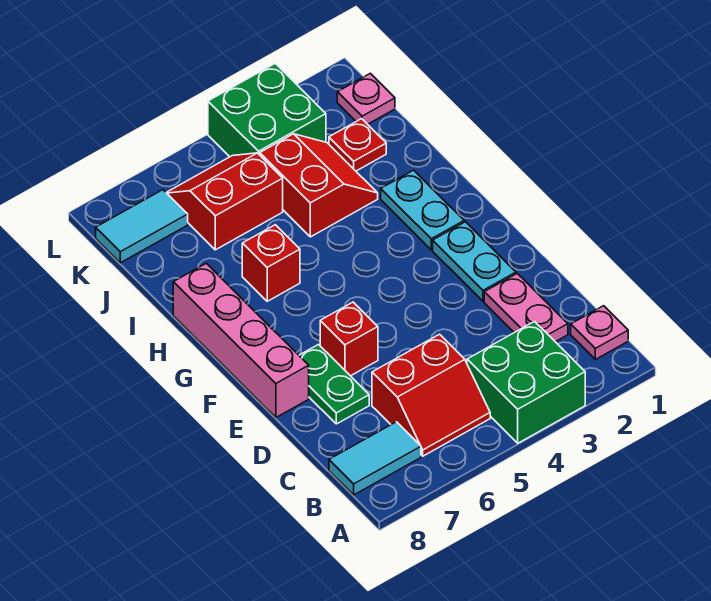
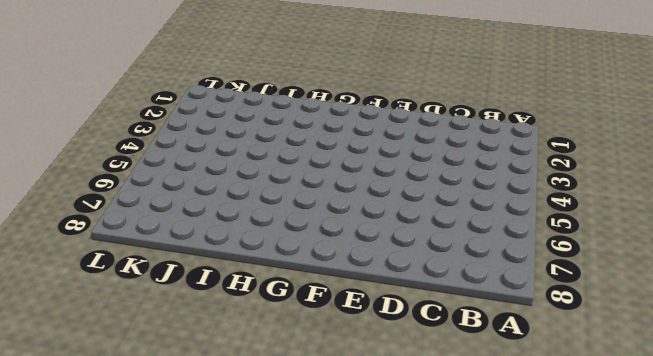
none -> green brick A3:B4 level 1
none -> pink plate B1 level 1
none -> red slope B5:C6 level 1 top C

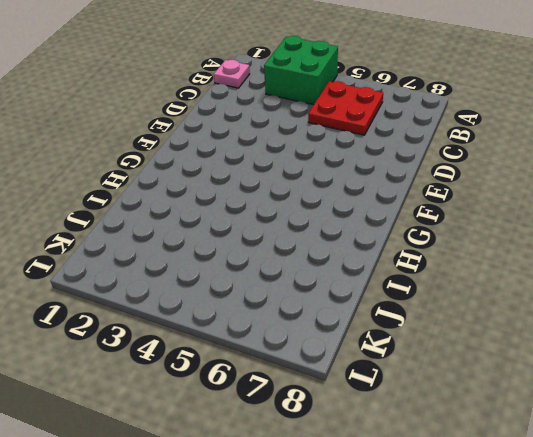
red plate B5:C6 level 1 -> red slope B5:C6 level 1 top C
none -> cyan tile B7:B8 level 1
none -> pink plate C2:D2 level 1
none -> green plate D7:E7 level 1

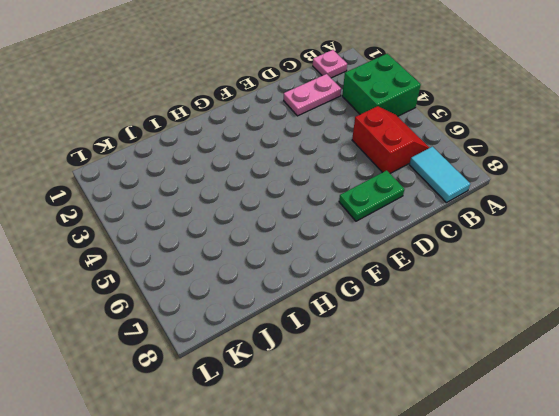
none -> cyan plate E2:F2 level 1
none -> red brick E6 level 1
none -> pink brick E8:H8 level 1

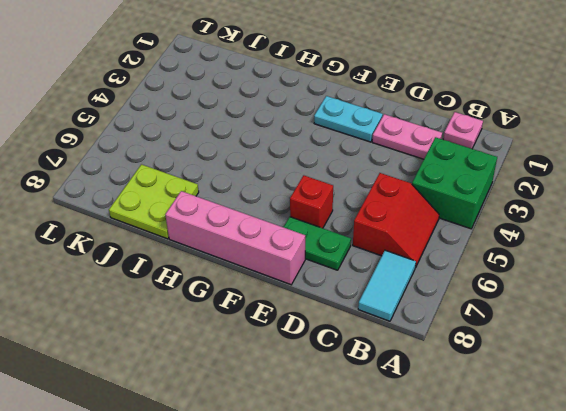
lime plate I7:J8 level 1 -> none
none -> cyan plate G2:H2 level 1
none -> red brick H6 level 1
none -> red slope I3:J4 level 1 top 4

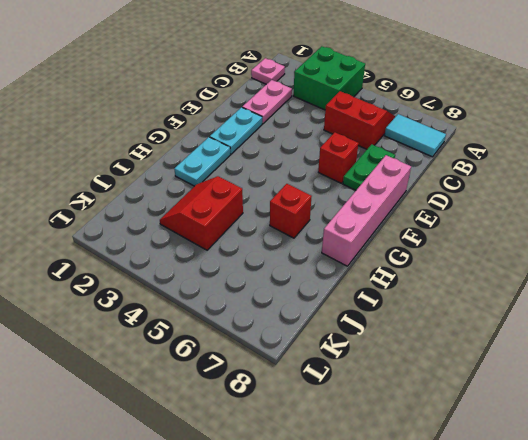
none -> red plate J2 level 1
none -> red slope J5:K6 level 1 top J
none -> pink plate K1 level 1

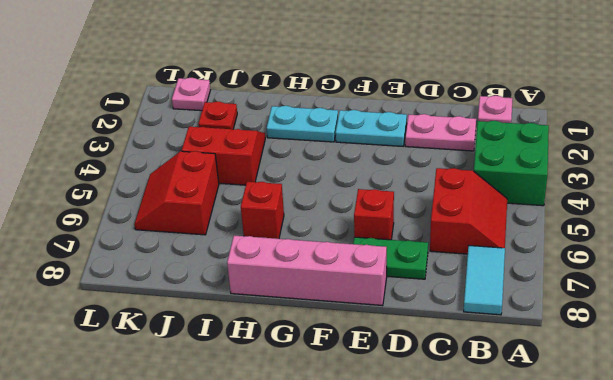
none -> green brick K3:L4 level 1
none -> cyan tile K7:K8 level 1

